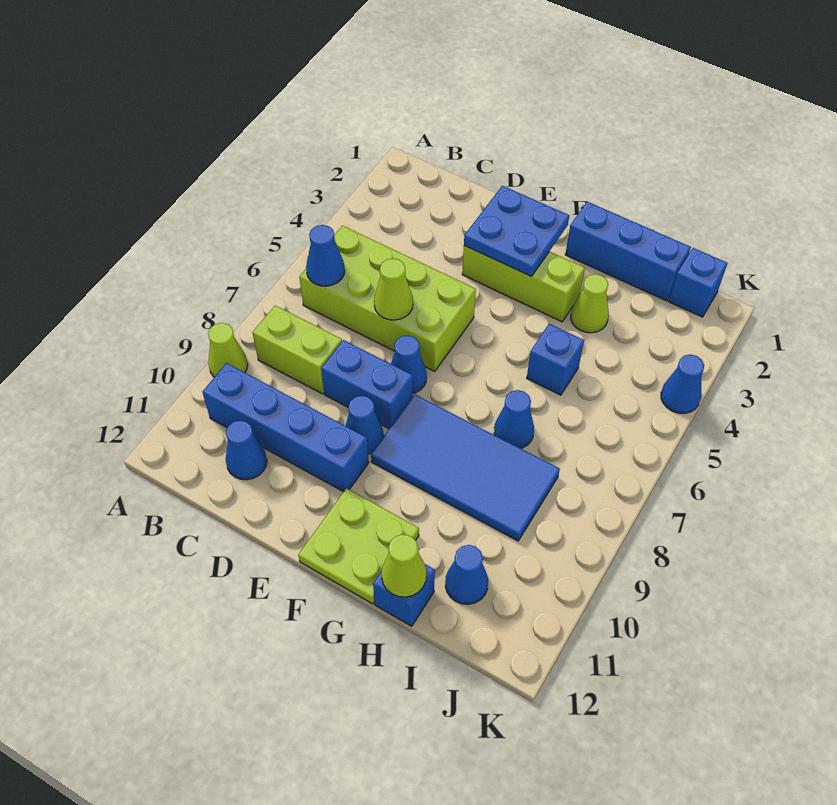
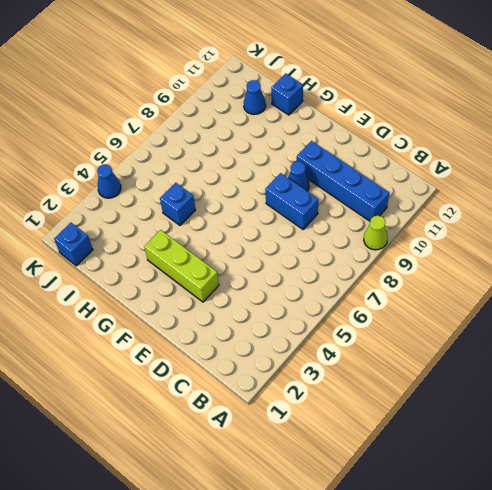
none -> lime brick B5:E6 level 1
none -> lime brick B8:C8 level 1
none -> blue cone C11 level 1

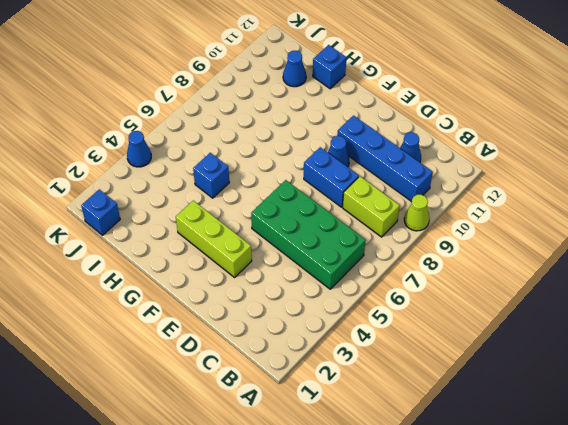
green brick B5:E6 level 1 -> lime brick B5:E6 level 1
none -> blue cone E7 level 1
none -> blue tile F8:I9 level 1
none -> lime plate F11:G12 level 1

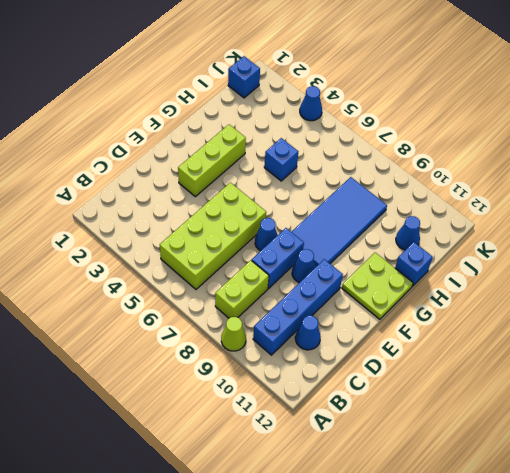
none -> blue brick G1:I1 level 1
none -> lime cone H3 level 1
none -> blue cone H7 level 1

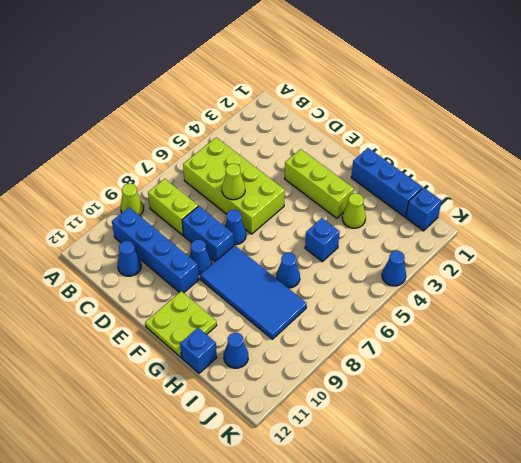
none -> blue cone B6 level 2
none -> blue plate E2:F3 level 2
none -> lime cone H12 level 2

